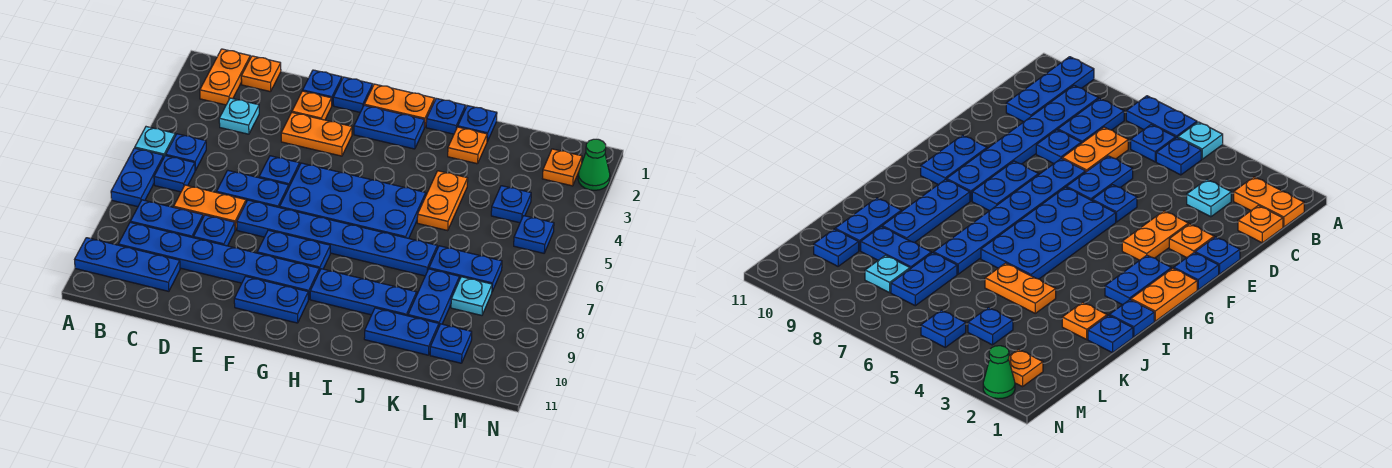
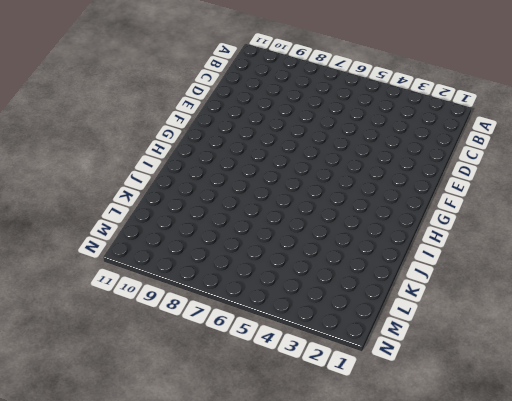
none -> cyan plate A5 level 1
none -> blue plate A6:A7 level 1
none -> blue plate A10:C10 level 1
none -> orange plate B1:B2 level 1

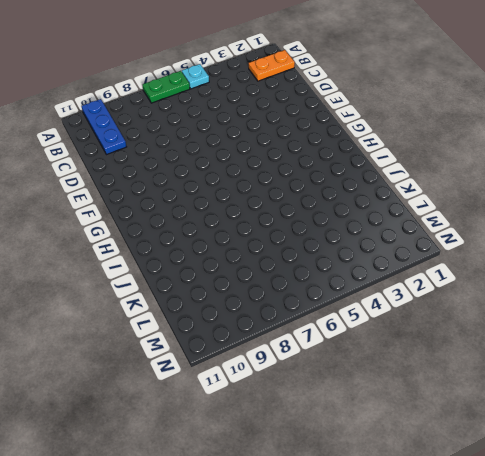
green plate A6:A7 level 1 -> blue plate A6:A7 level 1
none -> blue plate B5 level 1
none -> blue plate B6 level 1
none -> blue plate B8:C8 level 1
none -> blue plate B9:G9 level 1

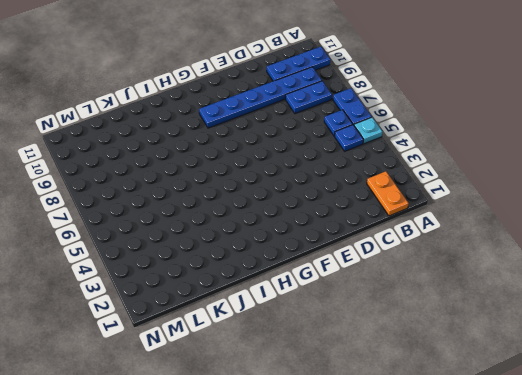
none -> orange plate C1 level 1
none -> cyan plate C3 level 1
none -> orange plate C7:D7 level 1
none -> blue plate D6:E6 level 1

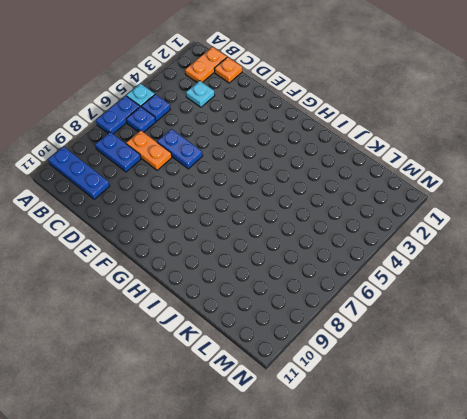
none -> blue plate B9:G9 level 1
none -> blue plate D8 level 1
none -> blue plate E1 level 1
none -> orange plate E2 level 1

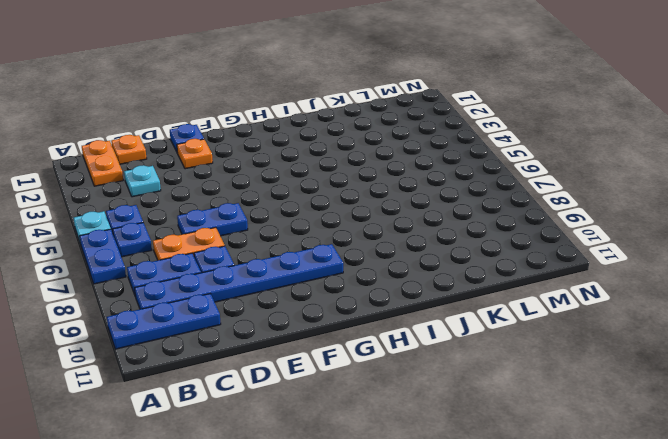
none -> orange plate E3:F3 level 1
none -> blue plate E5 level 1
none -> blue plate E7:J7 level 1
none -> blue plate F1 level 1

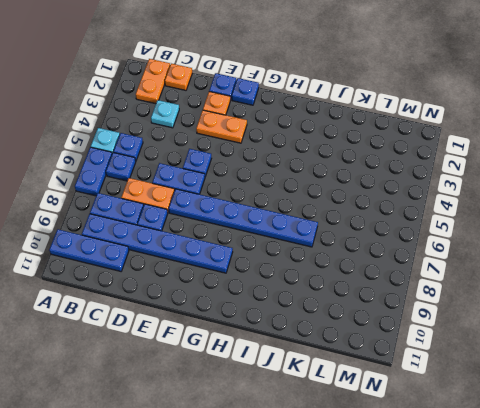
none -> blue plate F5:I6 level 1
none -> blue plate F8:G8 level 1
none -> blue plate F10:G10 level 1
none -> orange plate G1:H1 level 1

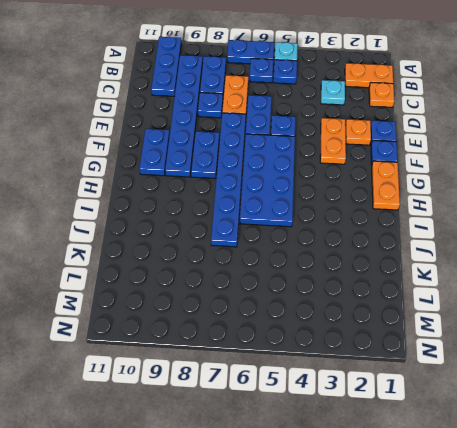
none -> blue plate G2:H2 level 1
none -> blue plate H9:J9 level 1
none -> blue plate I1 level 1
none -> blue plate J1 level 1

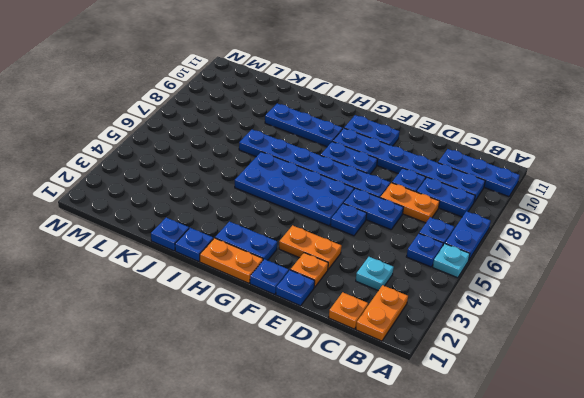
none -> orange plate J2 level 1
none -> orange plate J4:J5 level 1
none -> blue plate J10:K10 level 1
none -> blue plate K7:L7 level 1

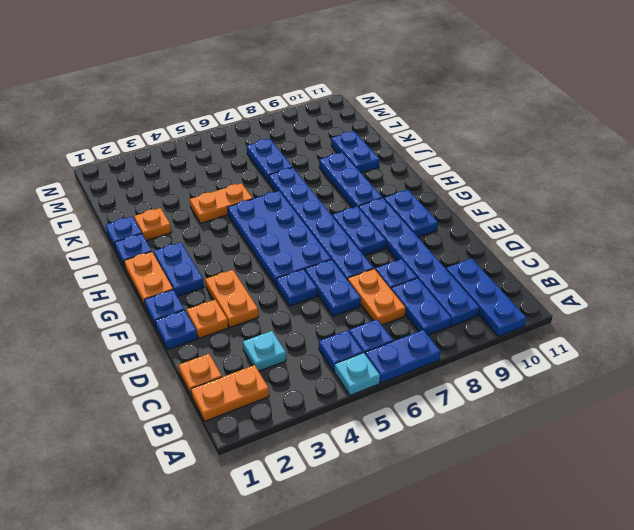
none -> blue plate K8:K9 level 1
none -> blue plate L4 level 1
none -> cyan plate L8 level 1
none -> blue plate L10 level 1

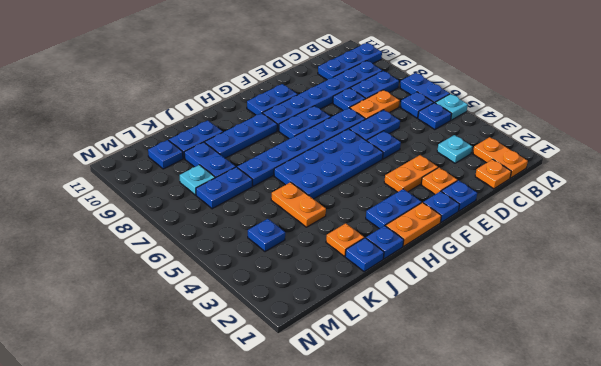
none -> orange plate M2 level 1
none -> blue plate M5 level 1
none -> green cone N2 level 1

